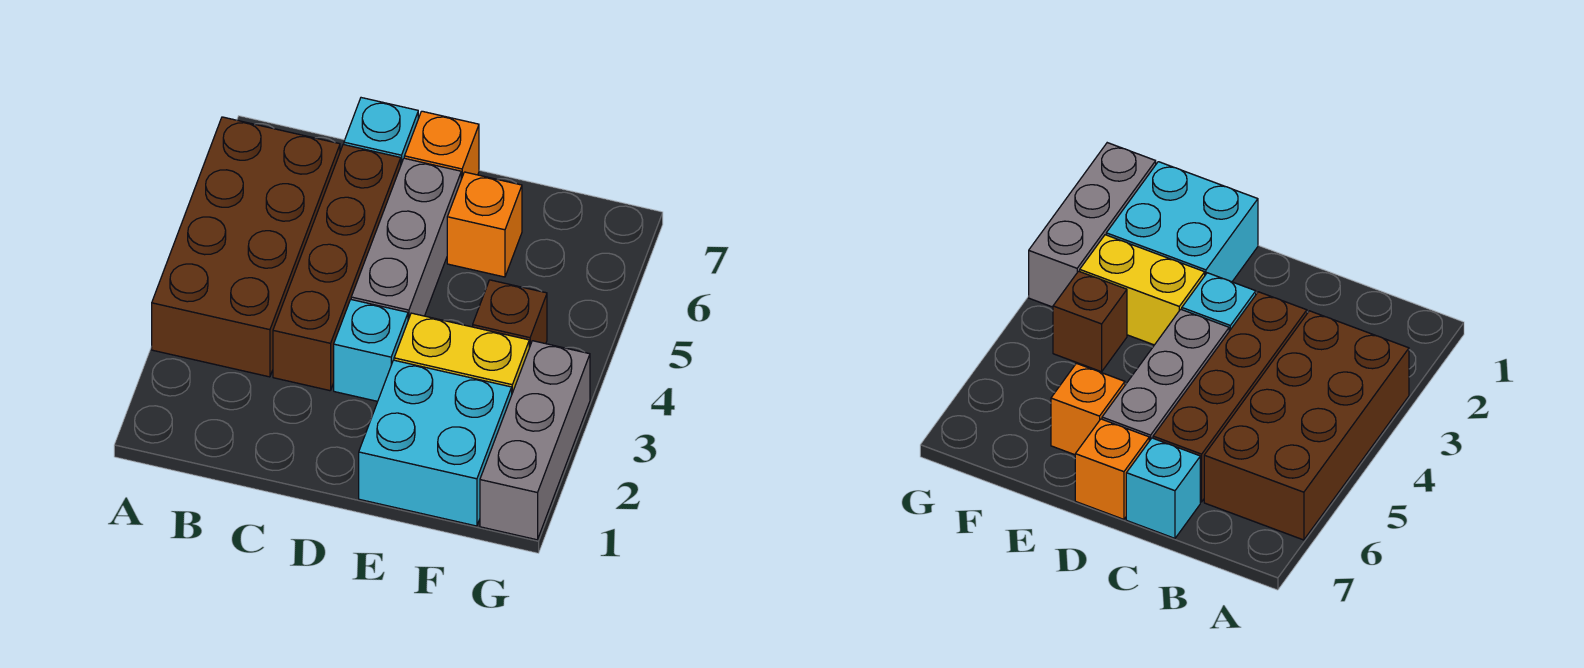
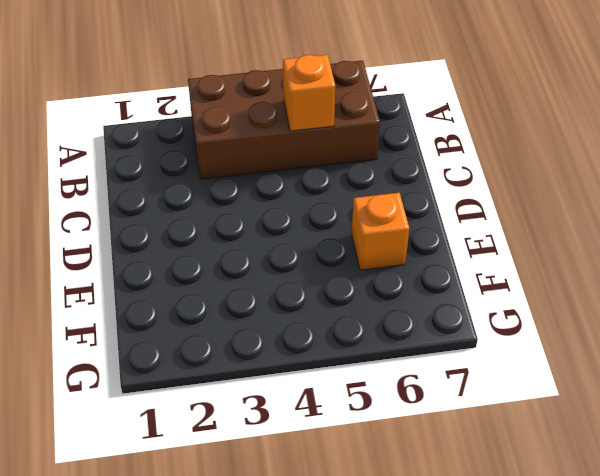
orange brick B5 level 2 -> orange brick D7 level 1
none -> brown brick C3:C6 level 1
none -> cyan brick C7 level 1

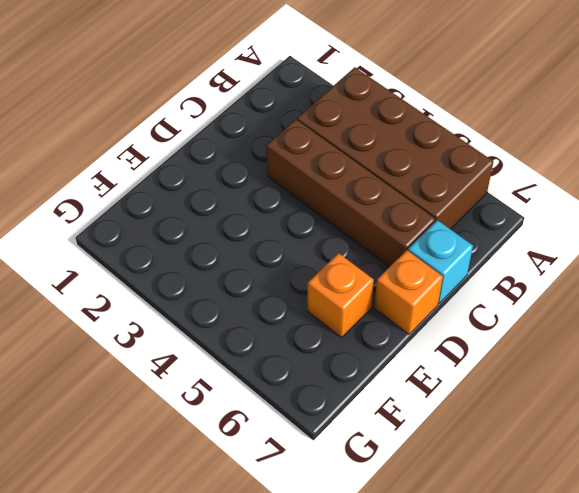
none -> cyan brick D3 level 1
none -> grey brick D4:D6 level 1

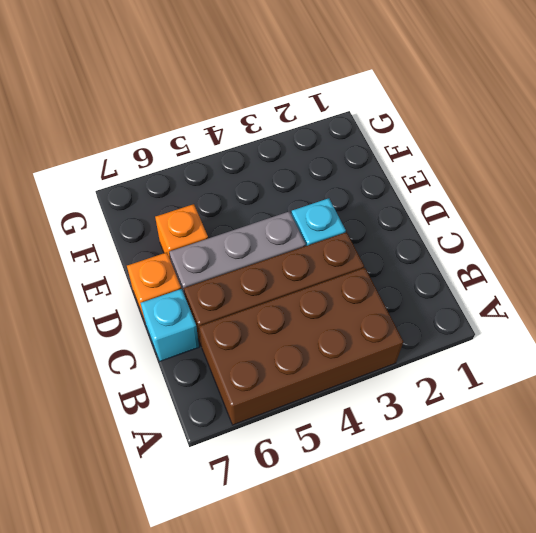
none -> cyan brick E1:F2 level 1
none -> yellow brick E3:F3 level 1

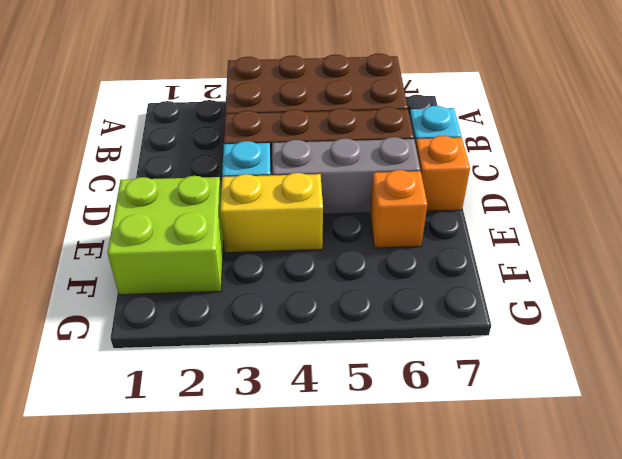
lime brick E1:F2 level 1 -> cyan brick E1:F2 level 1
yellow brick E3:E4 level 1 -> yellow brick E3:F3 level 1
none -> brown brick F4 level 1
none -> grey brick G1:G3 level 1

